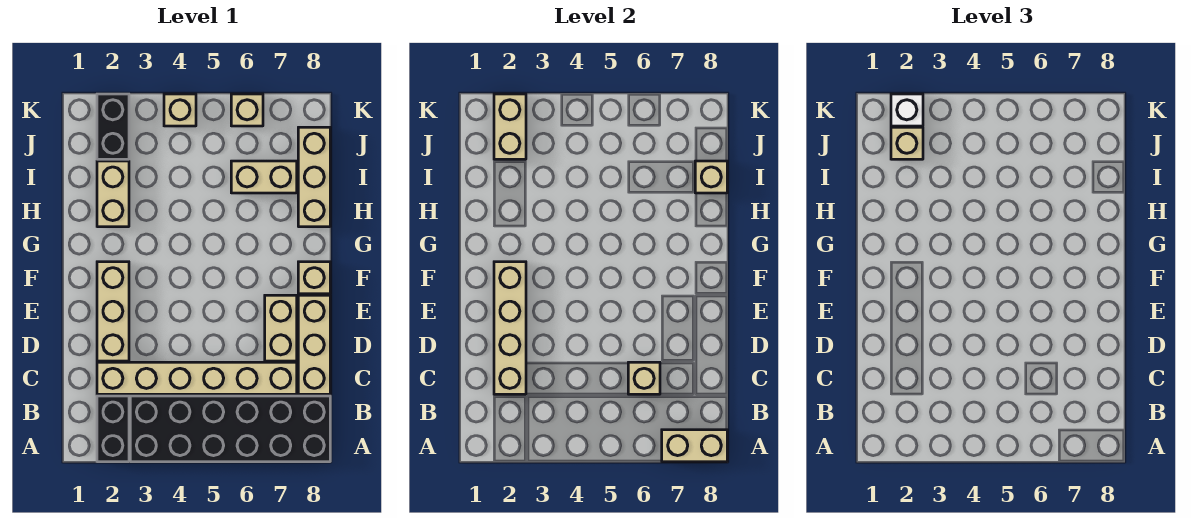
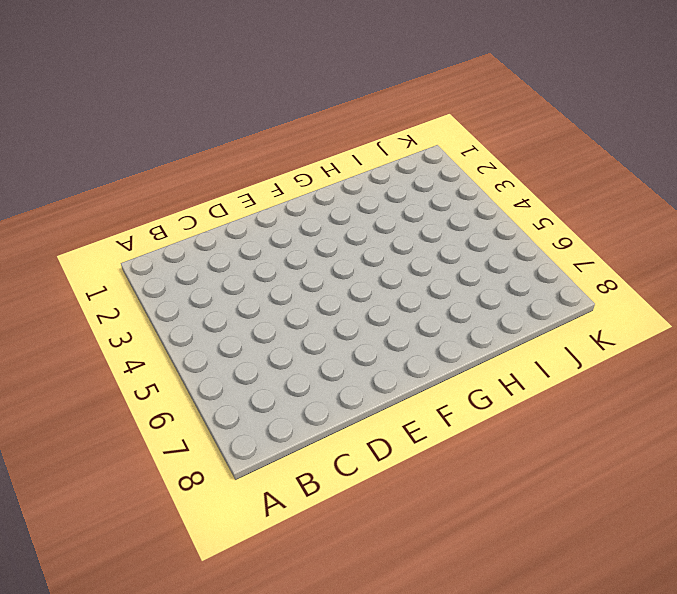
none -> black brick A2:B2 level 1
none -> black brick A3:B8 level 1
none -> tan brick C2:C7 level 1

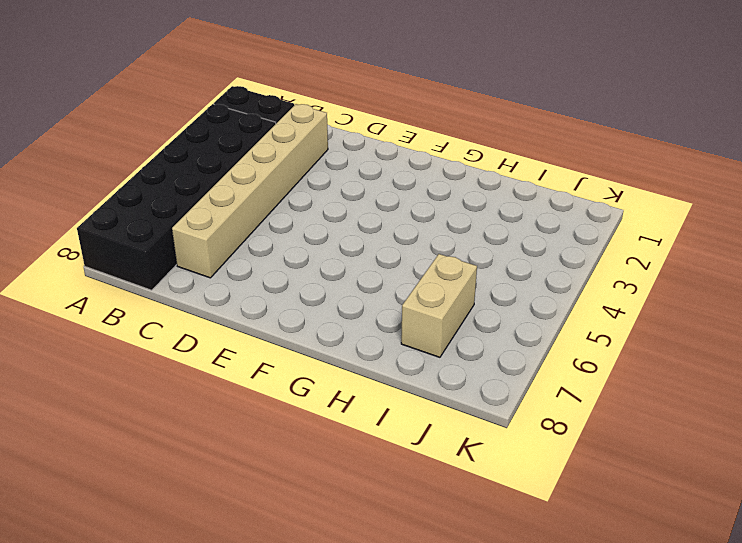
none -> tan brick C8:E8 level 1
none -> tan brick D2:F2 level 1
none -> tan brick D7:E7 level 1

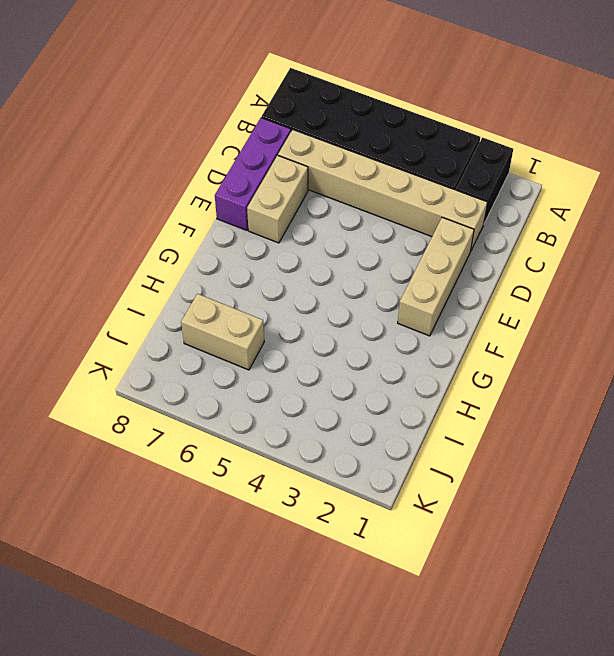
purple brick C8:E8 level 1 -> tan brick C8:E8 level 1
none -> tan brick F8 level 1
none -> tan brick H2:I2 level 1
none -> tan brick H8:J8 level 1

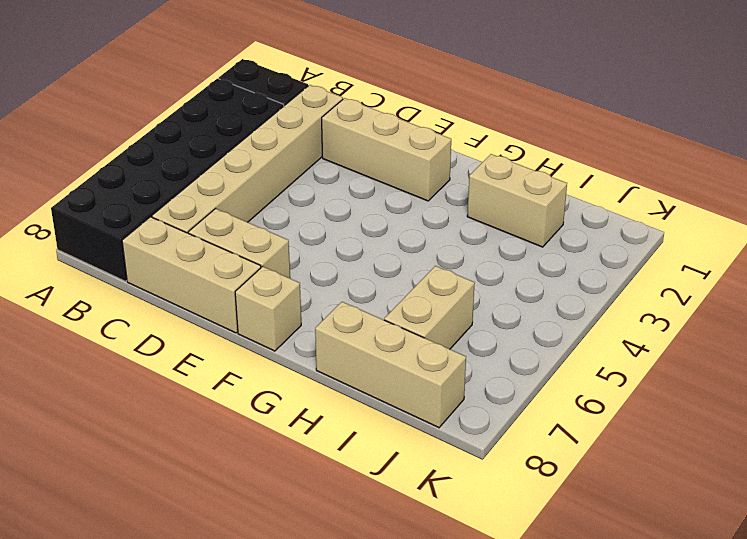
none -> black brick J2:K2 level 1
none -> tan brick K4 level 1
none -> tan brick K6 level 1

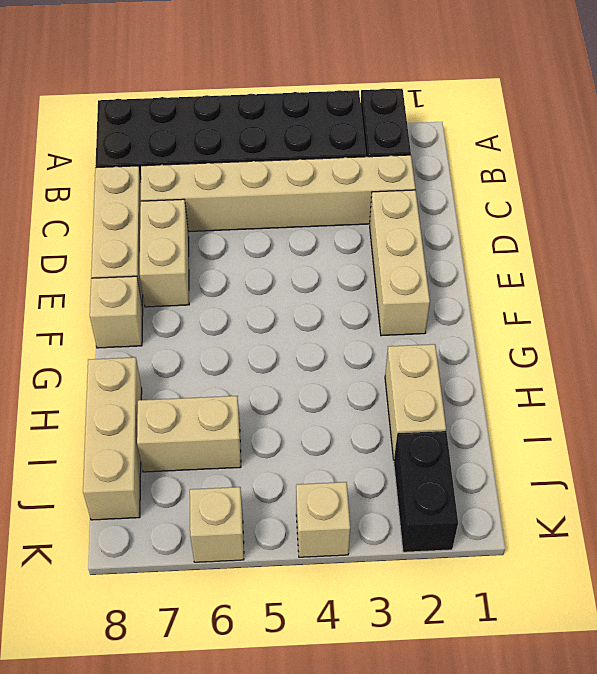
none -> tan brick A7:A8 level 2
none -> tan brick C2:F2 level 2
none -> tan brick C6 level 2

